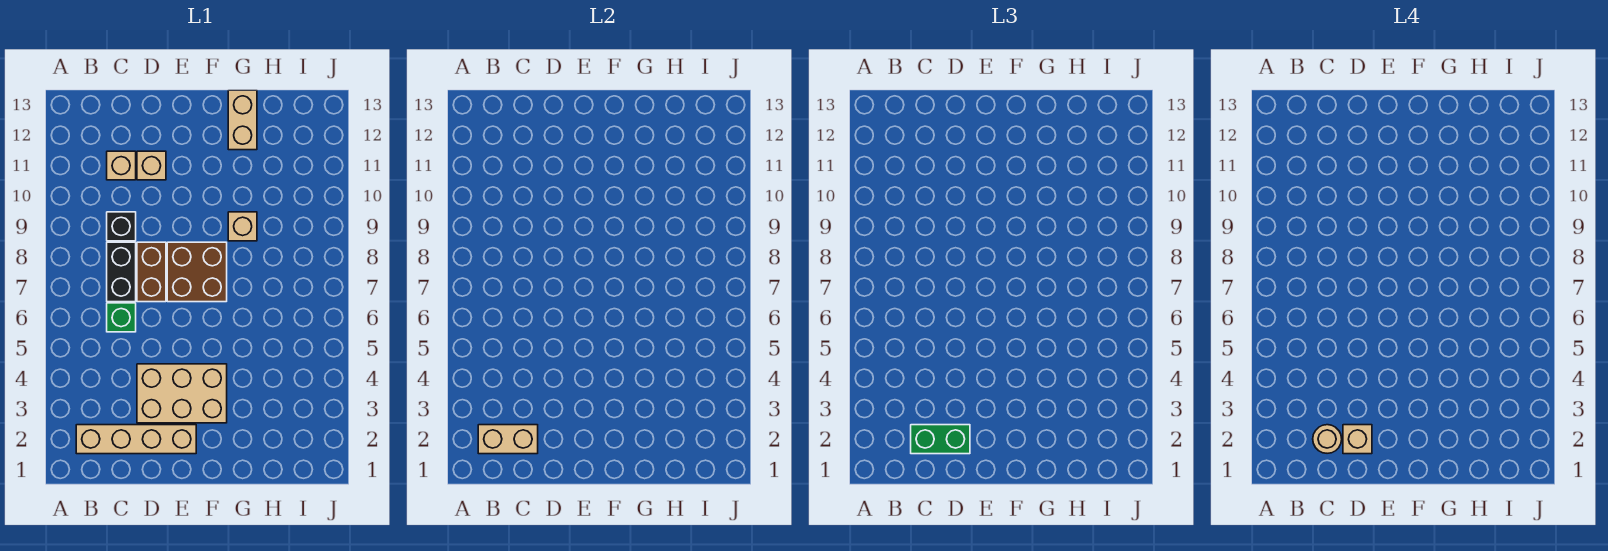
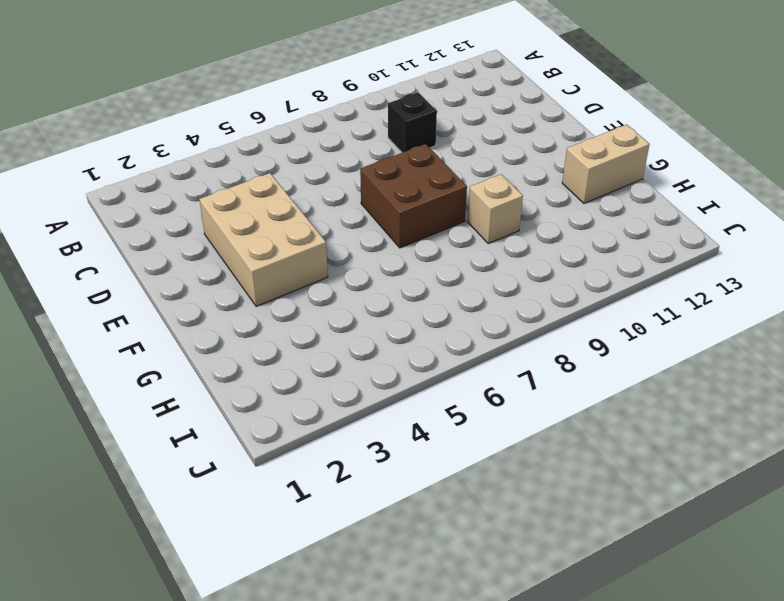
none -> tan brick B2:E2 level 1
none -> green brick C6 level 1
none -> black brick C7:C8 level 1

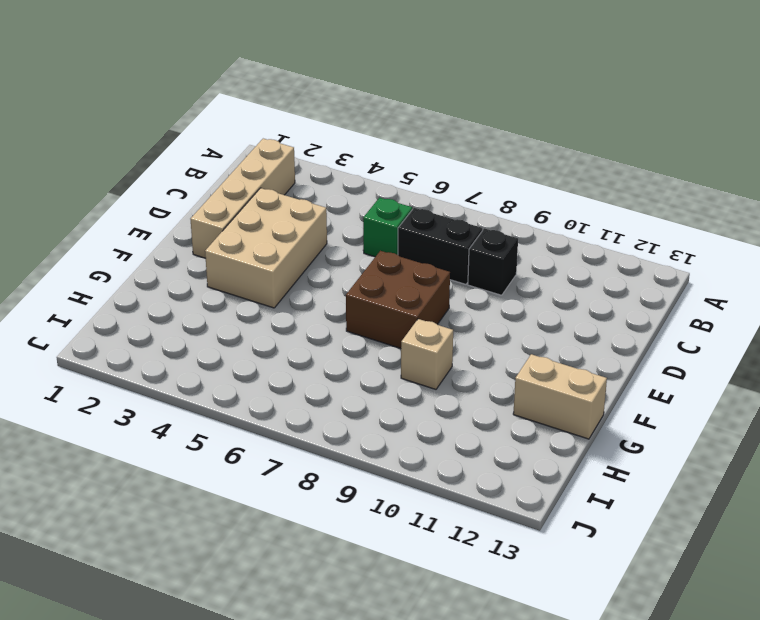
none -> tan brick C11 level 1
none -> brown brick D7:D8 level 1
none -> tan brick D11 level 1

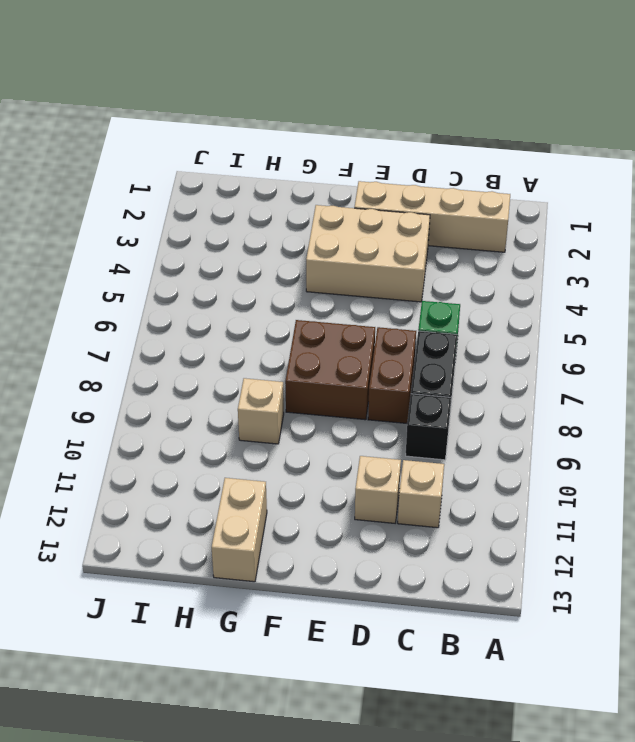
none -> tan brick B2:C2 level 2
none -> green brick C2:D2 level 3
none -> tan round brick C2 level 4

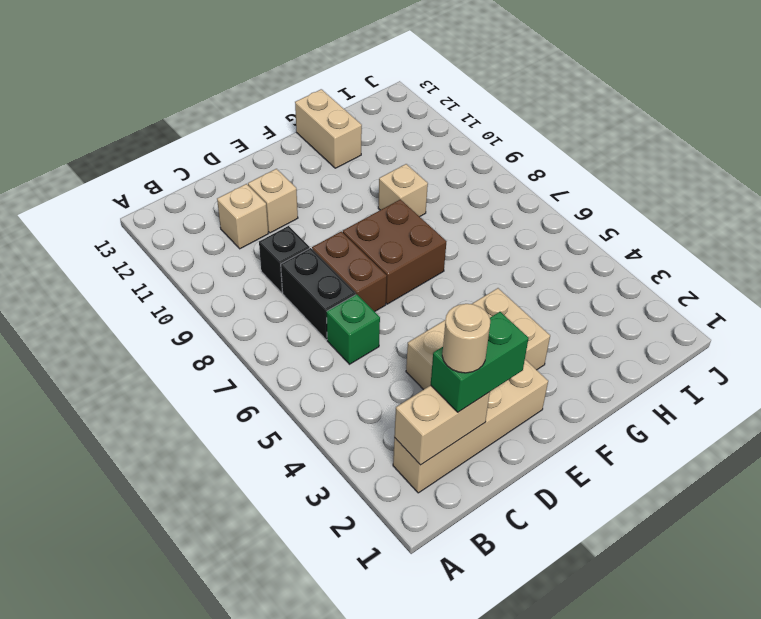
none -> tan brick D2 level 4

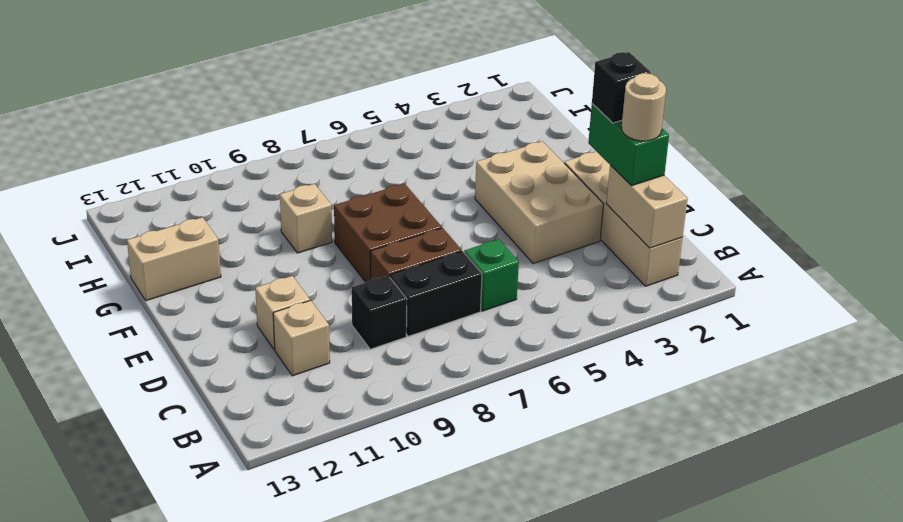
black brick D2 level 4 -> tan brick D2 level 4

